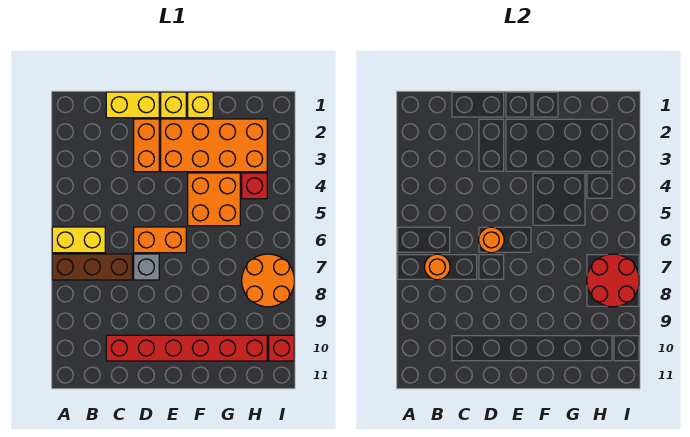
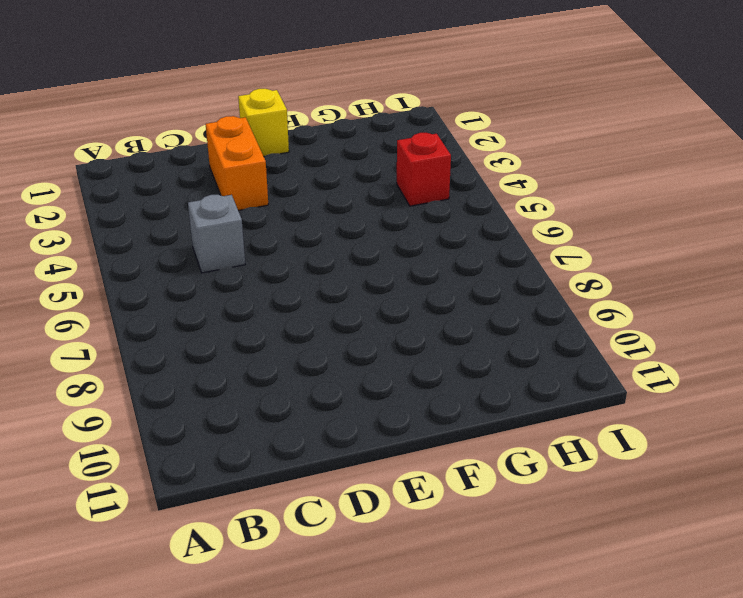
grey brick C5 level 1 -> grey brick D7 level 1
none -> yellow brick A6:B6 level 1
none -> brown brick A7:C7 level 1
none -> yellow brick C1:D1 level 1

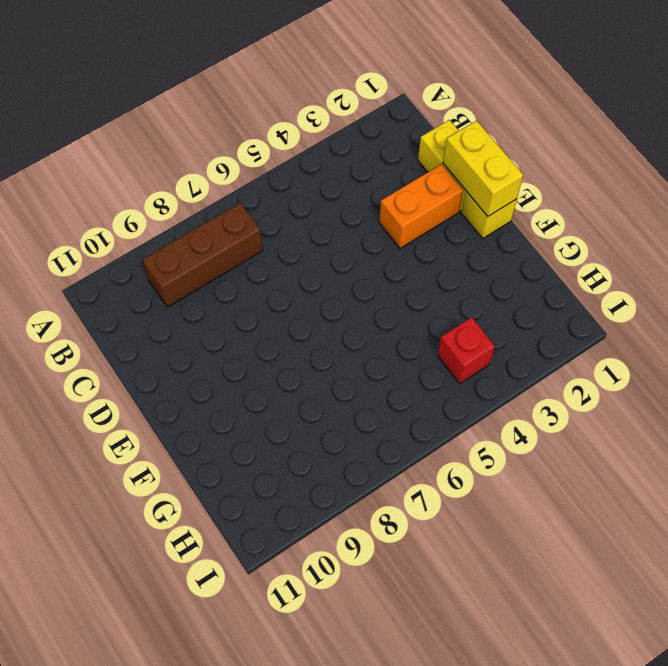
brown brick B7:B9 level 1 -> brown brick A7:C7 level 1
yellow brick D1:E1 level 2 -> yellow brick A6:B6 level 1
none -> red brick C10:H10 level 1
none -> orange brick D6:E6 level 1
none -> grey brick D7 level 1

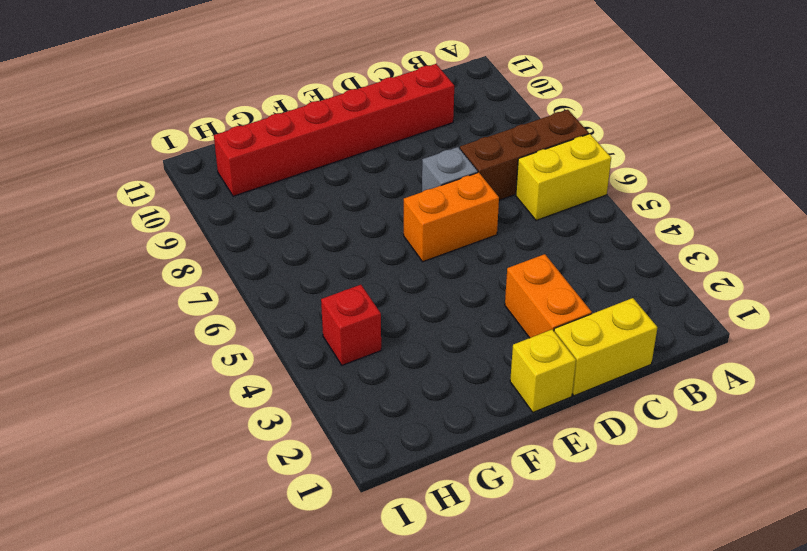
none -> orange brick E2:H3 level 1
none -> yellow brick F1 level 1
none -> orange brick F4:G5 level 1

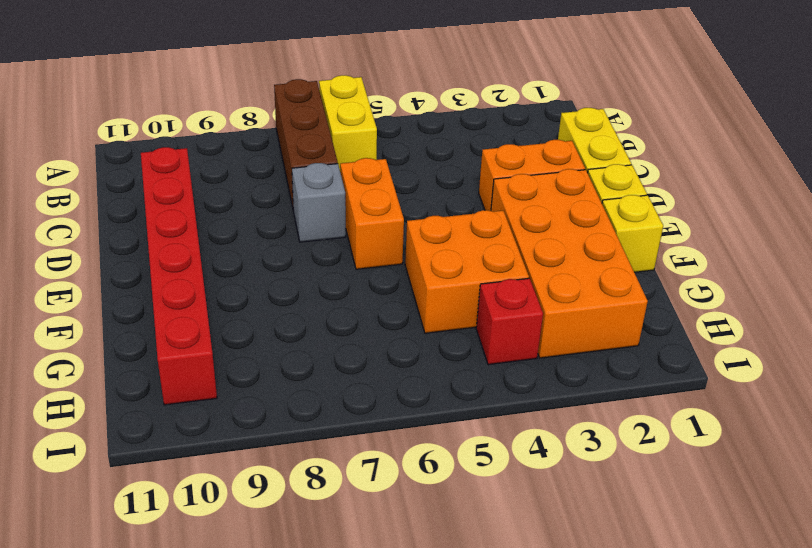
none -> orange round brick H7:I8 level 1
none -> red brick I10 level 1
none -> orange round brick B7 level 2

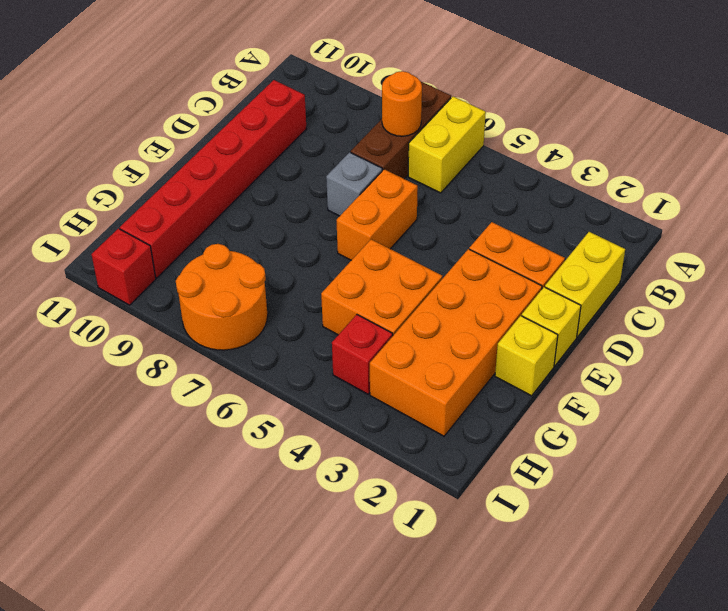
none -> orange round brick D6 level 2
none -> red round brick H7:I8 level 2

